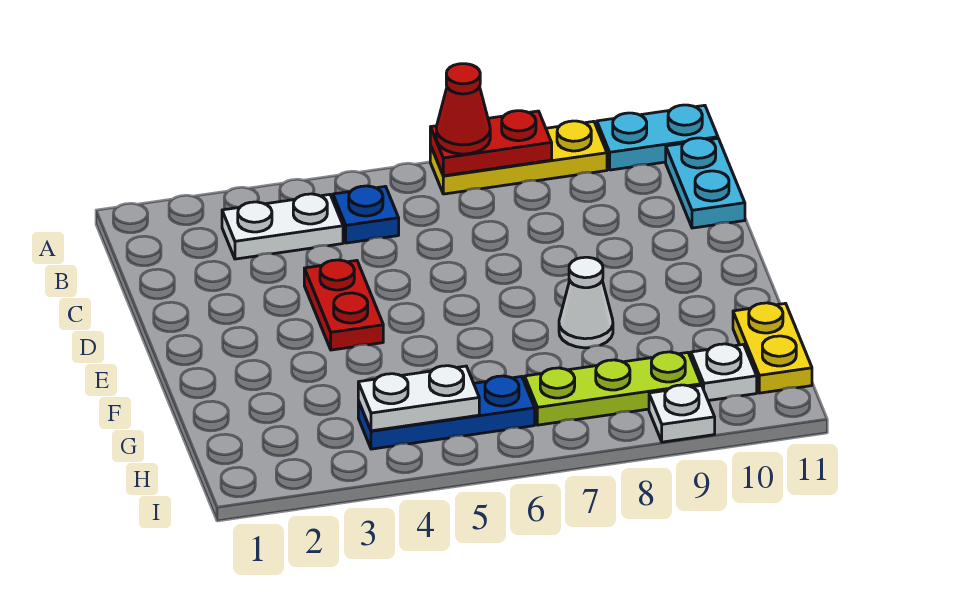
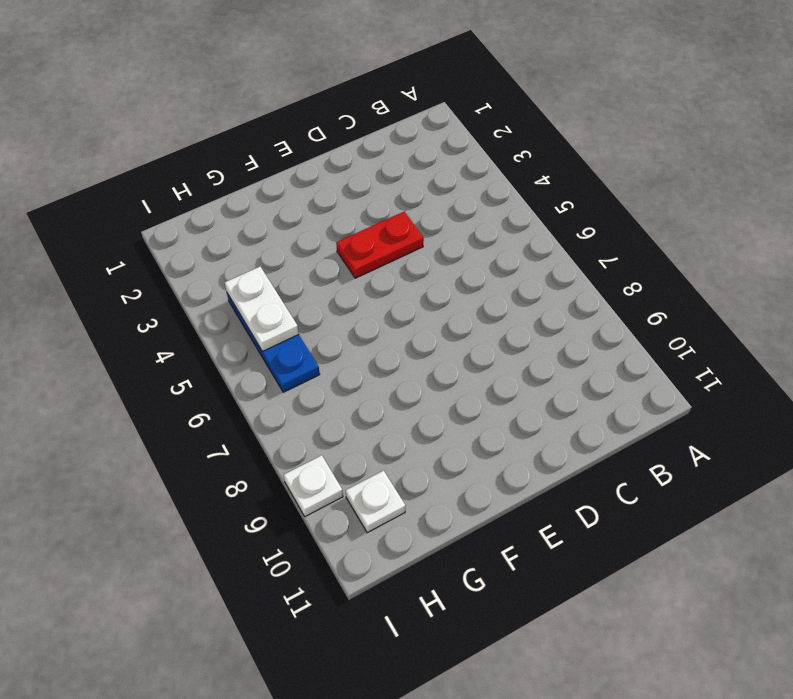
none -> yellow plate A7:A9 level 1
none -> cyan plate A10:A11 level 1
none -> white plate B3:B4 level 1

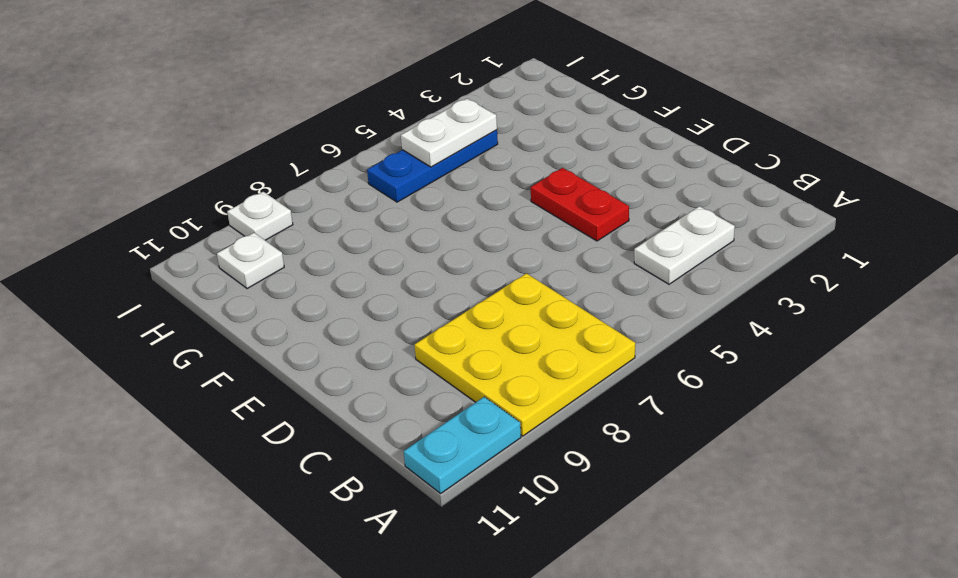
yellow plate A7:C9 level 1 -> yellow plate A7:A9 level 1
none -> blue plate B5 level 1
none -> cyan plate B11:C11 level 1
none -> white cone F8 level 1

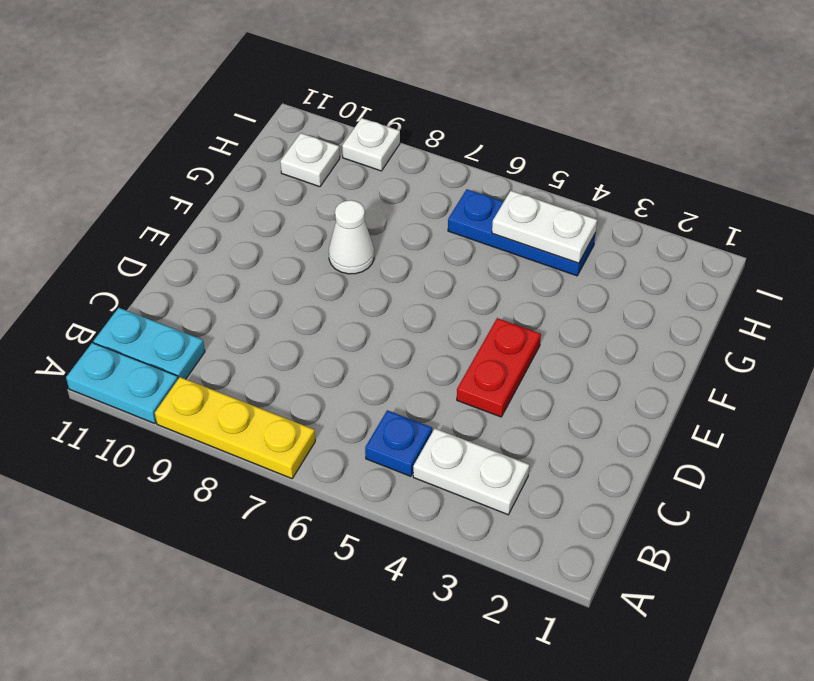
cyan plate B10:B11 level 1 -> cyan plate B11:C11 level 1
none -> yellow plate G11:H11 level 1
none -> lime plate H7:H9 level 1
none -> red plate A7:A8 level 2

